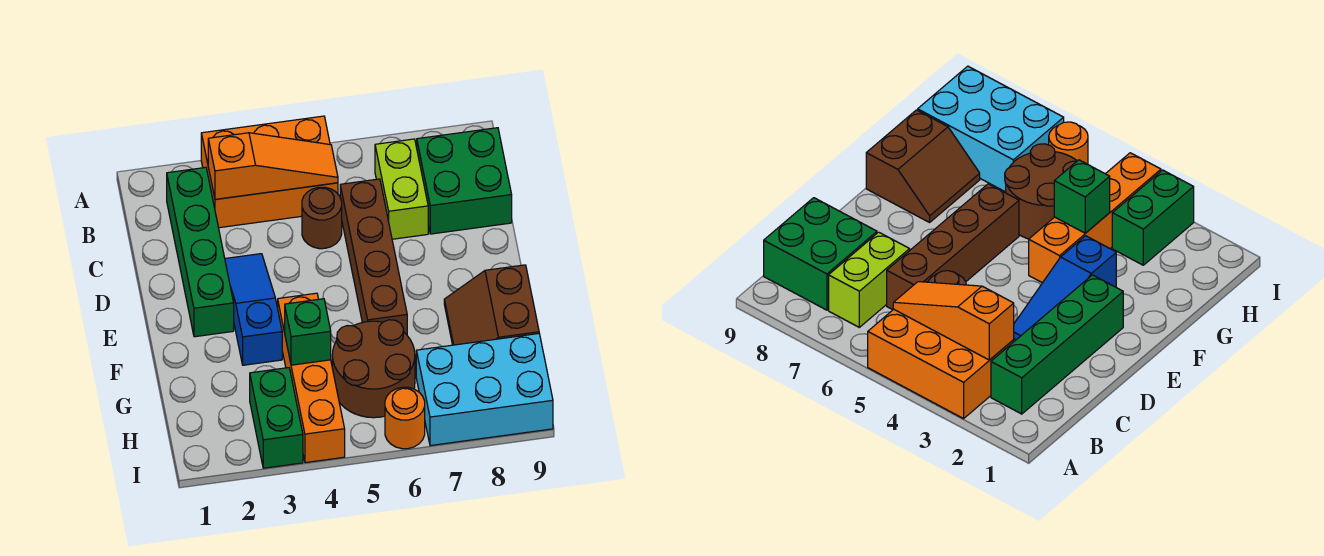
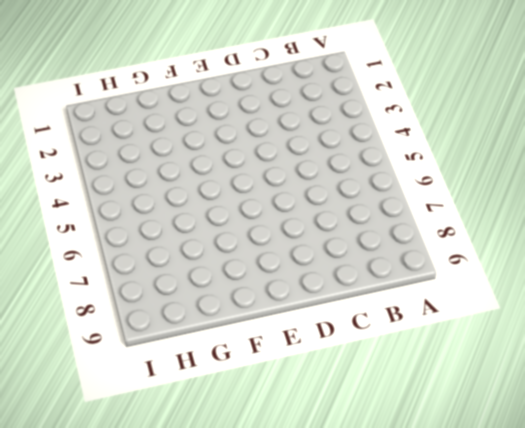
none -> orange brick A3:B5 level 1
none -> green brick B2:E2 level 1
none -> lime brick B7:C7 level 1

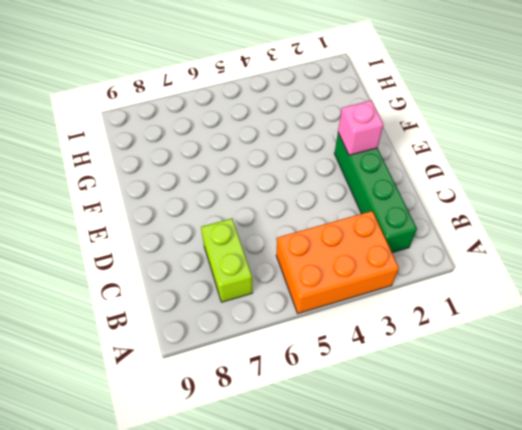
pink brick E2 level 2 -> none
none -> green brick B8:C9 level 1
none -> brown round brick C5 level 1
none -> brown brick C6:F6 level 1

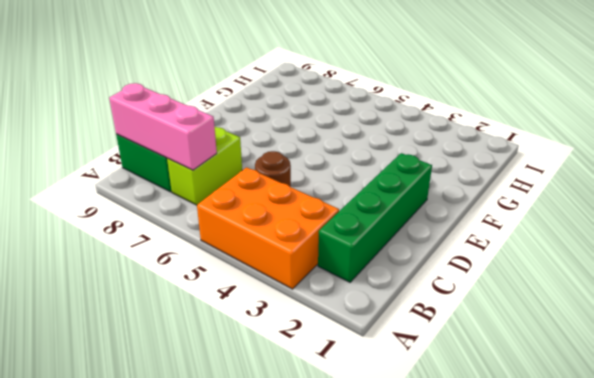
pink brick B7:B9 level 2 -> none
none -> brown brick C6:F6 level 1
none -> blue slope D3:F3 level 1 top F
none -> orange brick F4:I4 level 1

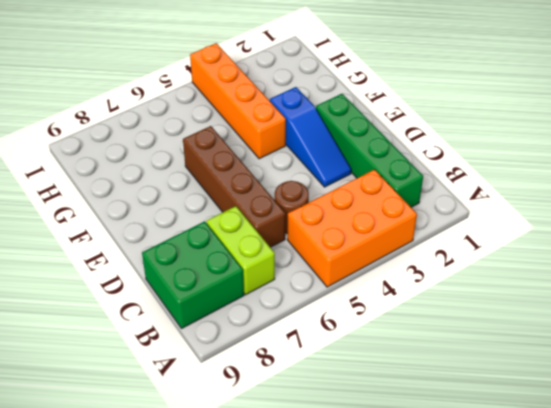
none -> brown slope F8:G9 level 1 top 9
none -> brown round brick G5:H6 level 1
none -> green brick H3:I3 level 1

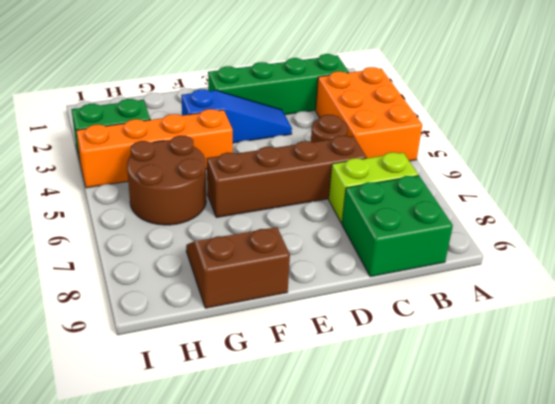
none -> cyan brick H7:I9 level 1
none -> orange round brick I6 level 1
none -> orange slope B3:B5 level 2 top 3

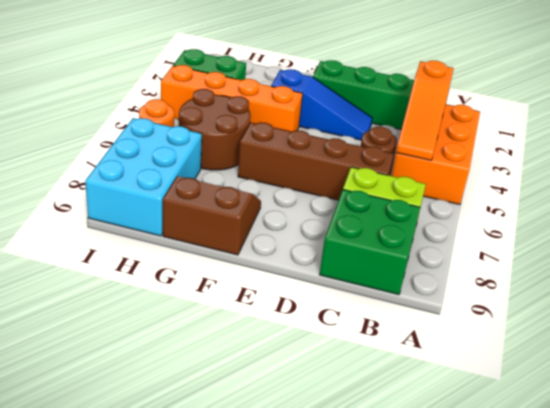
none -> green brick G4 level 2

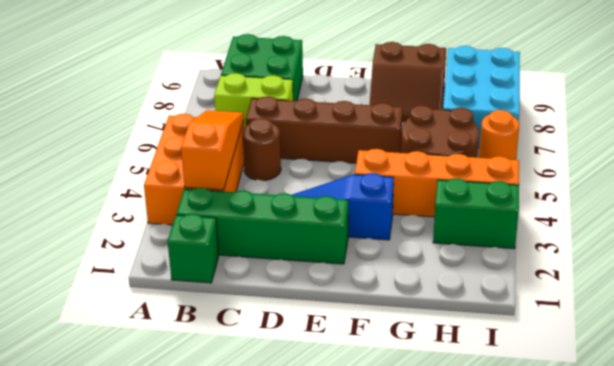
green brick B1 level 1 -> green brick G4 level 2

